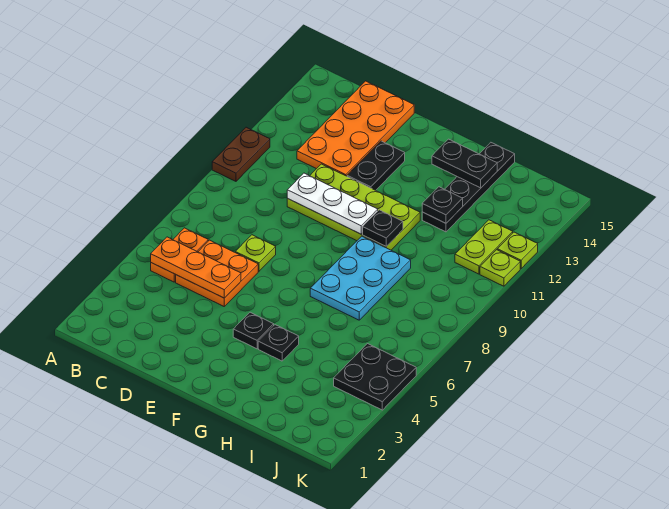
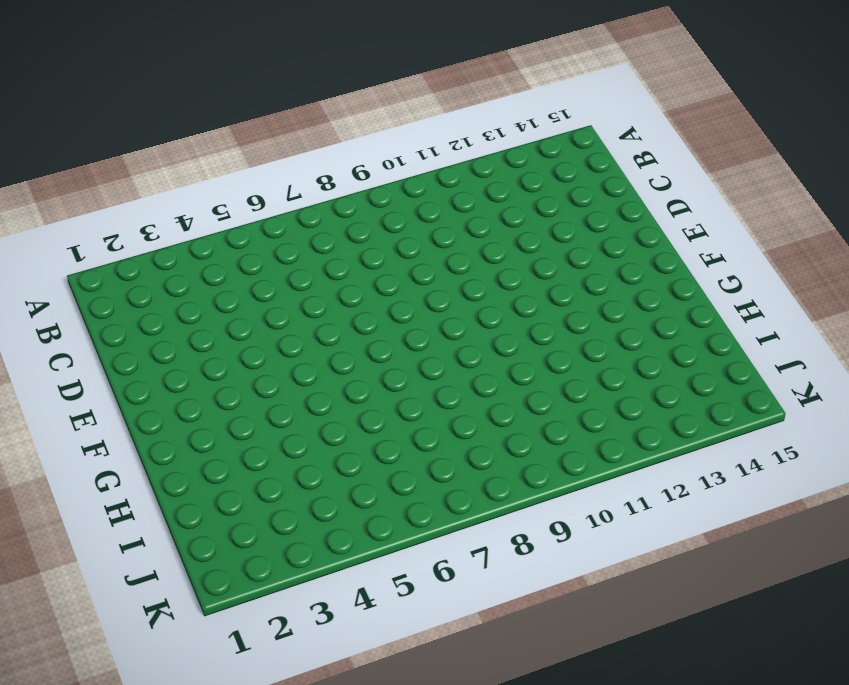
none -> brown plate A10:A11 level 1
none -> orange plate B5:B6 level 1
none -> orange plate C5:D6 level 1

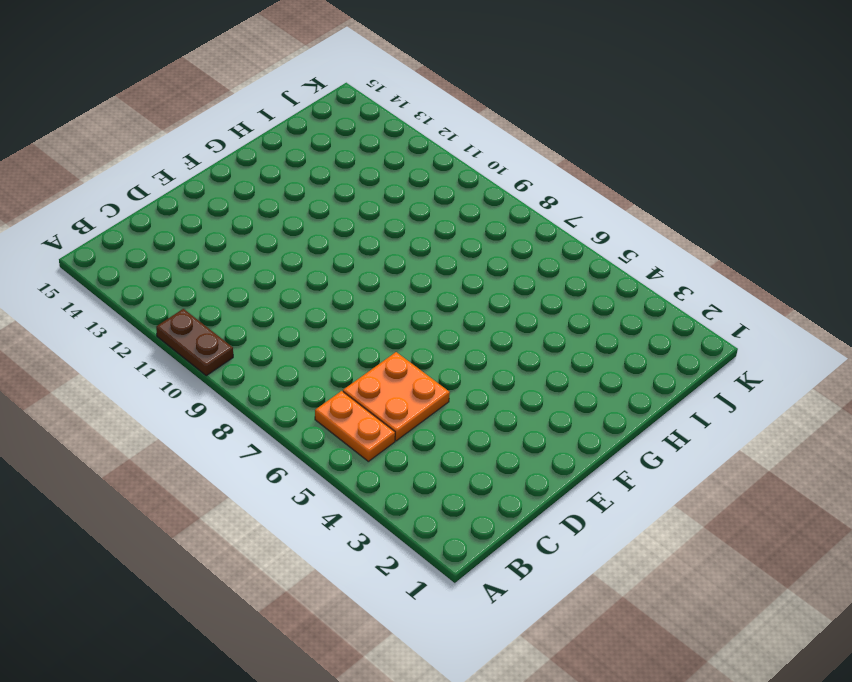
none -> orange plate C12:D15 level 1
none -> lime plate D7 level 1
none -> lime plate D10:G11 level 1

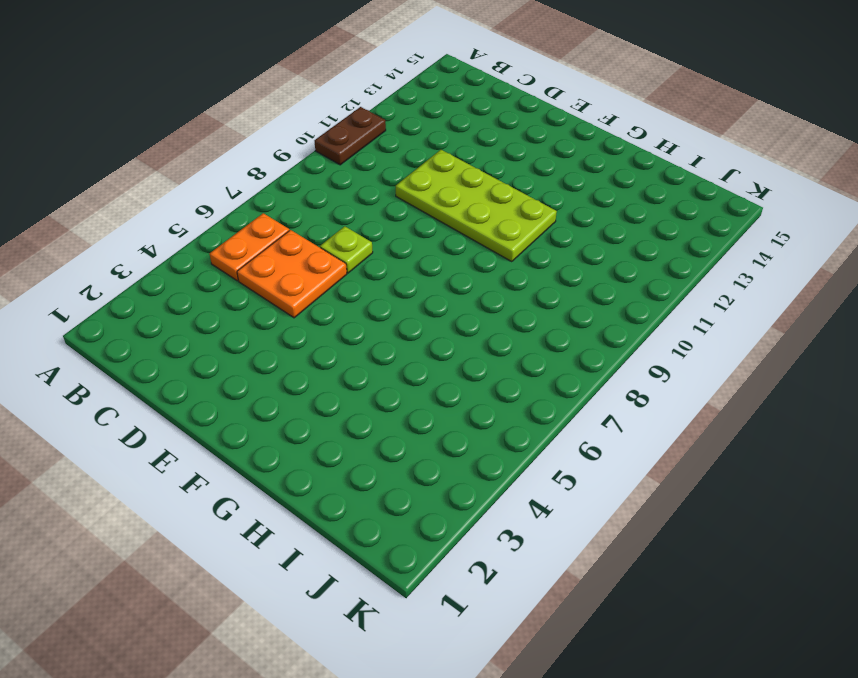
none -> orange plate C12:D15 level 1
none -> black plate E12:E13 level 1
none -> black plate F4 level 1

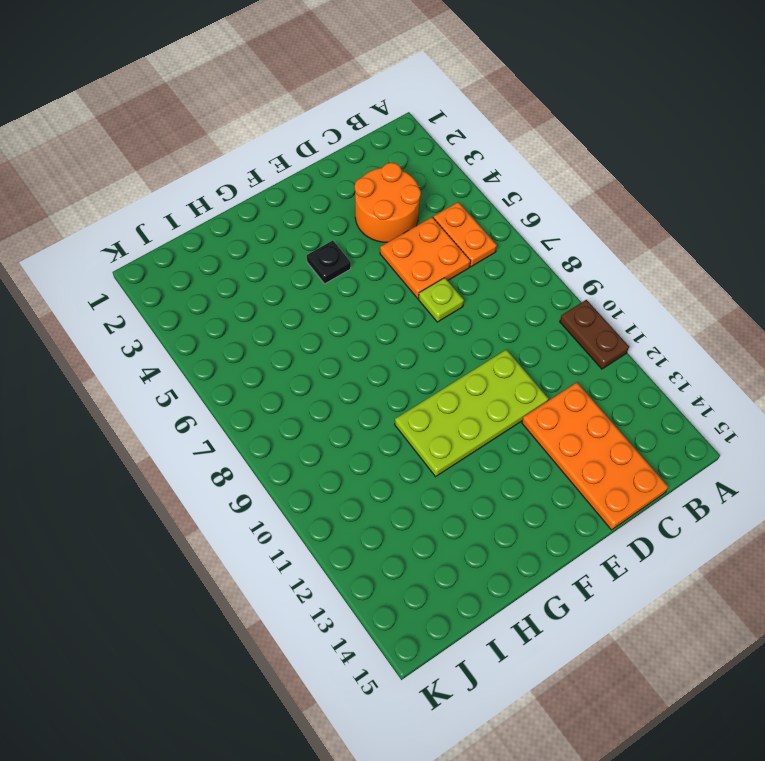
orange round brick C3:D4 level 1 -> none
none -> black plate E12:E13 level 1
none -> black plate G4 level 1
none -> cyan plate G7:H9 level 1

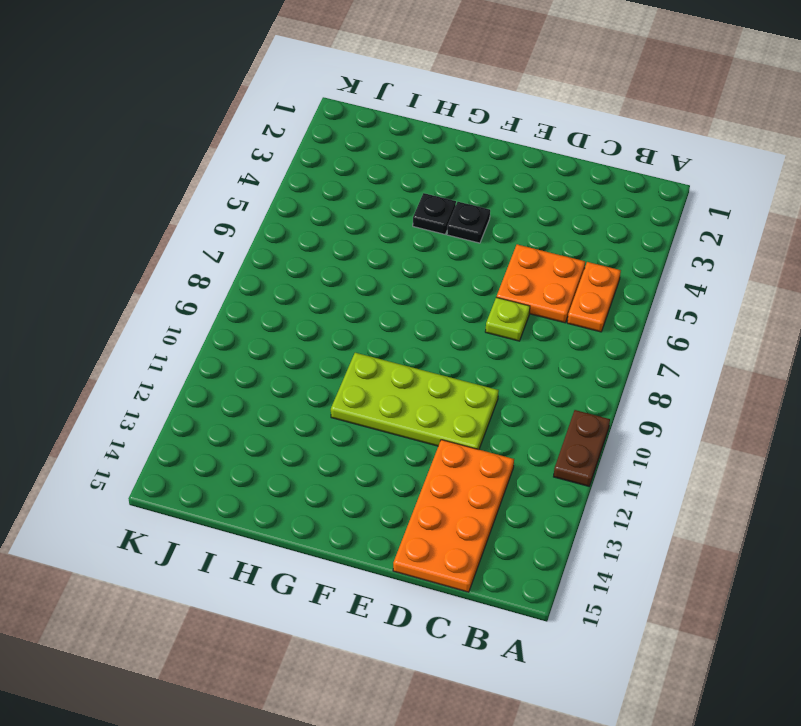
none -> black plate E12:E13 level 1
none -> cyan plate G7:H9 level 1
none -> black plate H12:H15 level 1

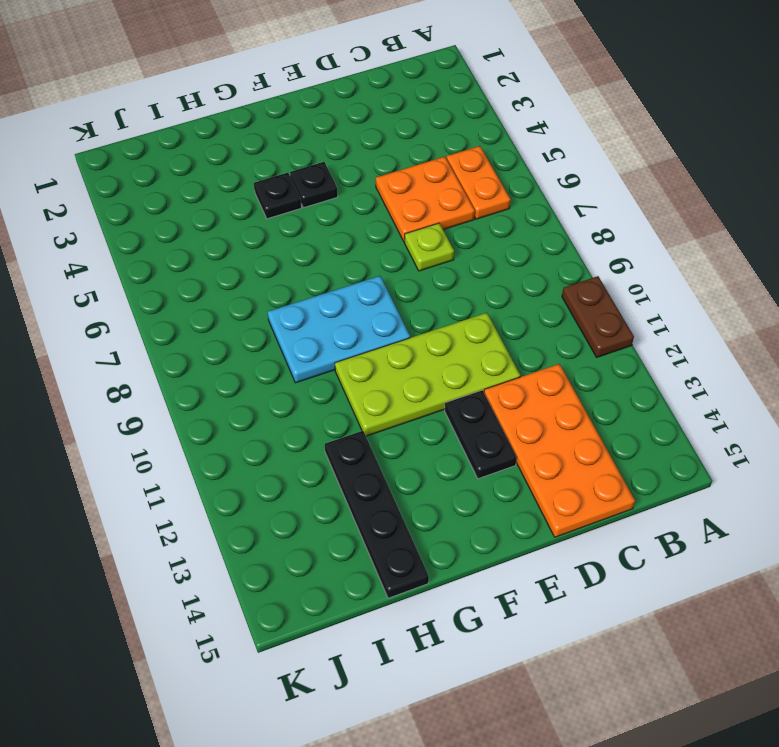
cyan plate F8:H9 level 1 -> cyan plate G7:H9 level 1
none -> black plate J4:K5 level 1
none -> lime plate J11:J12 level 1
none -> lime plate K11 level 1

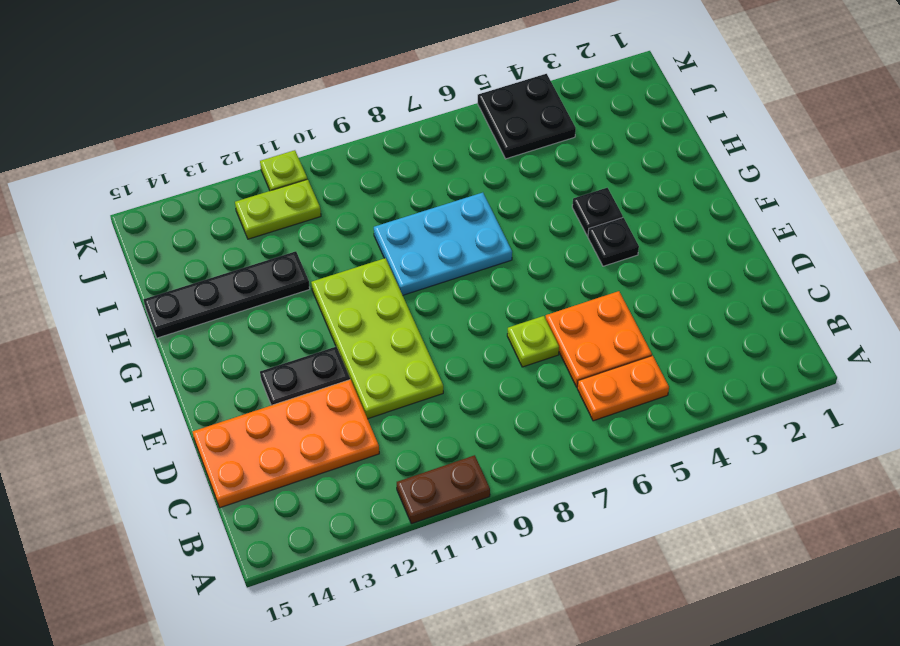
none -> lime plate K12 level 1
none -> orange plate B5:D5 level 2
none -> white plate D10:F10 level 2

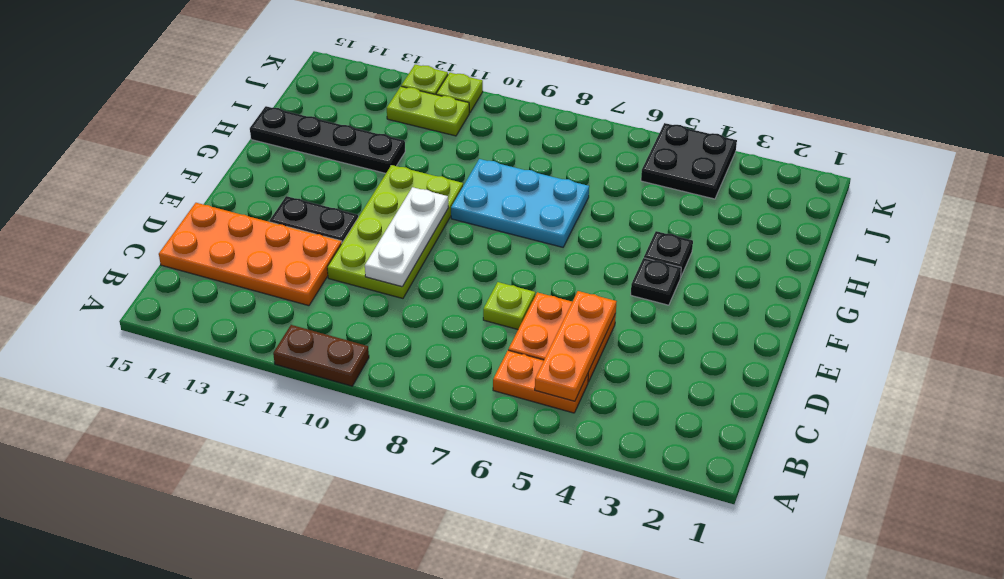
none -> black plate G10 level 2
none -> black plate G14:H14 level 2
none -> black plate H12 level 2

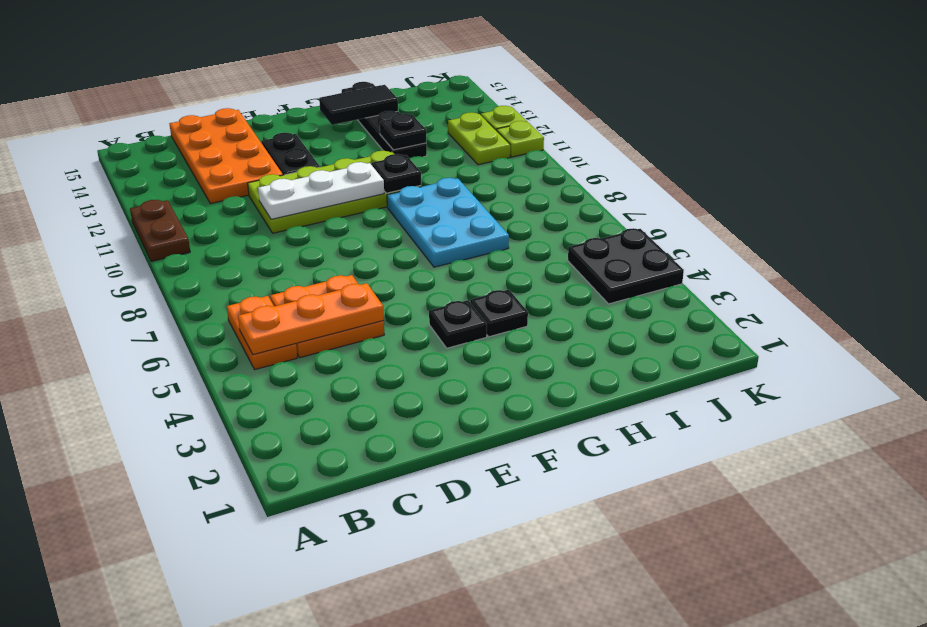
black tile G14:H14 level 2 -> black plate G14:H14 level 2
none -> lime plate D7 level 1

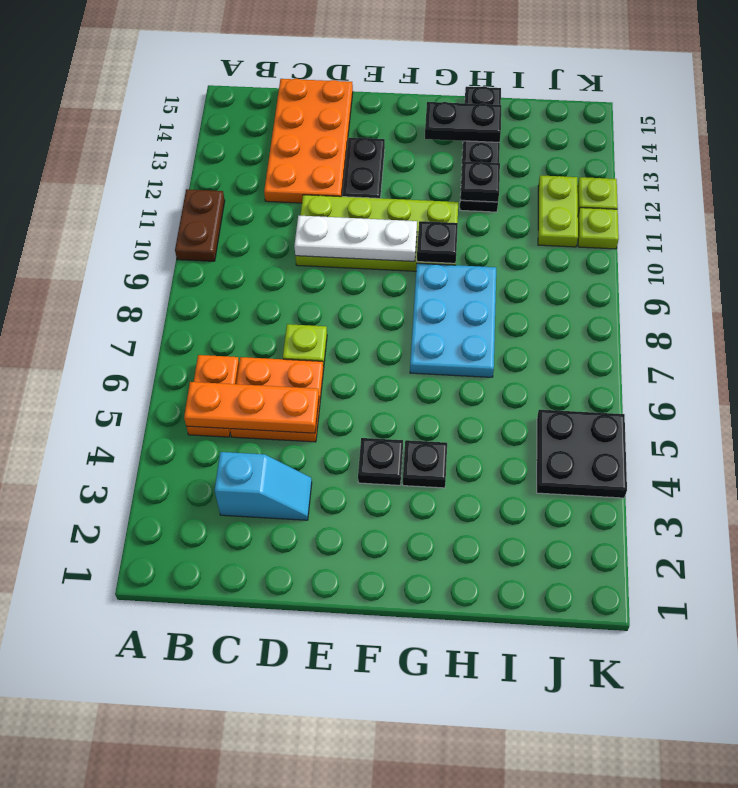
cyan slope C3:D3 level 1 top C -> none

